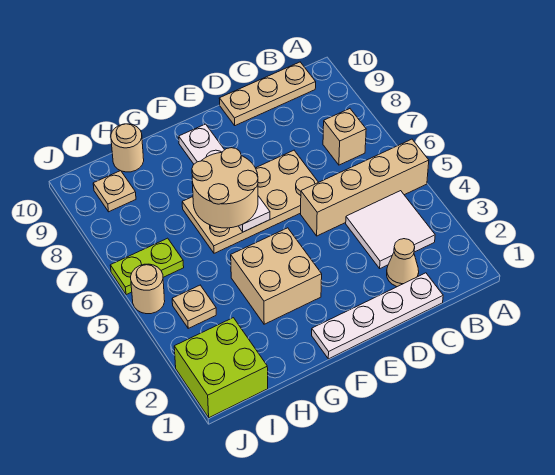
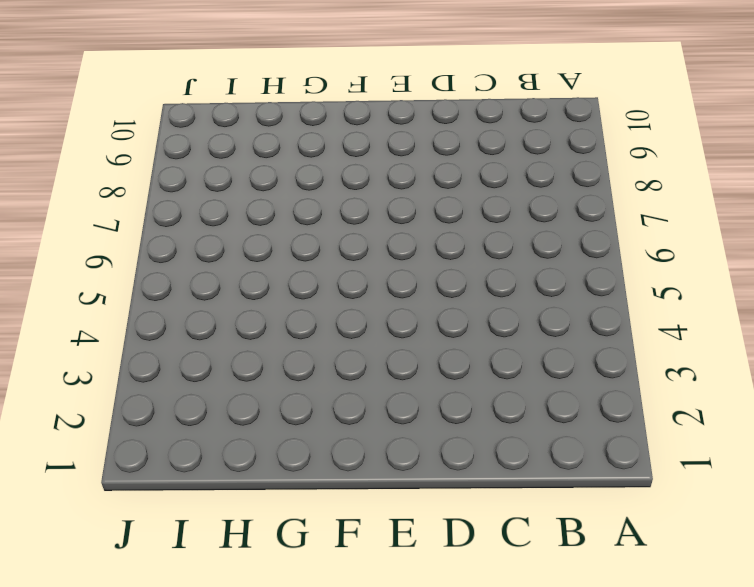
none -> tan brick A5:D5 level 1
none -> white tile B3:C4 level 1
none -> tan brick B7 level 1

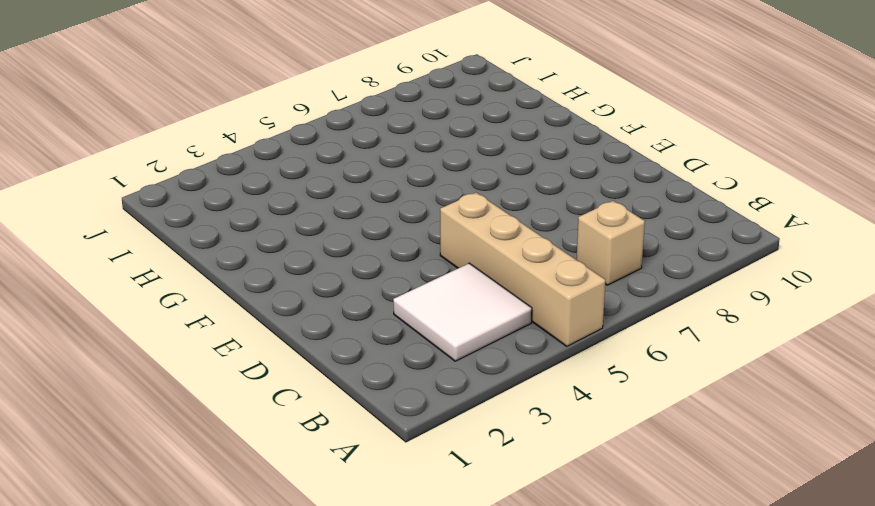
none -> tan plate B10:D10 level 1
none -> white plate C1:F1 level 1
none -> tan cone C2 level 1

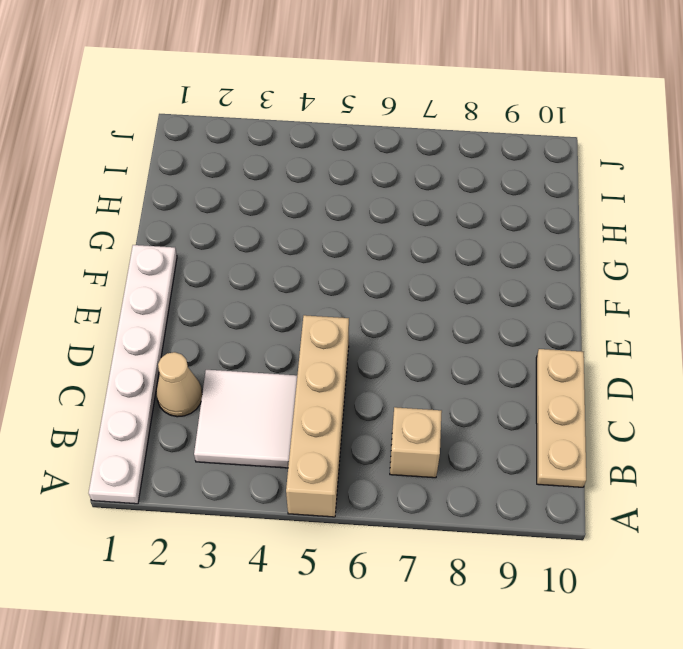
white plate A1:F1 level 1 -> white plate C1:F1 level 1
none -> tan plate D6:G7 level 1
none -> tan brick F3:G4 level 1
none -> tan round brick H10 level 1

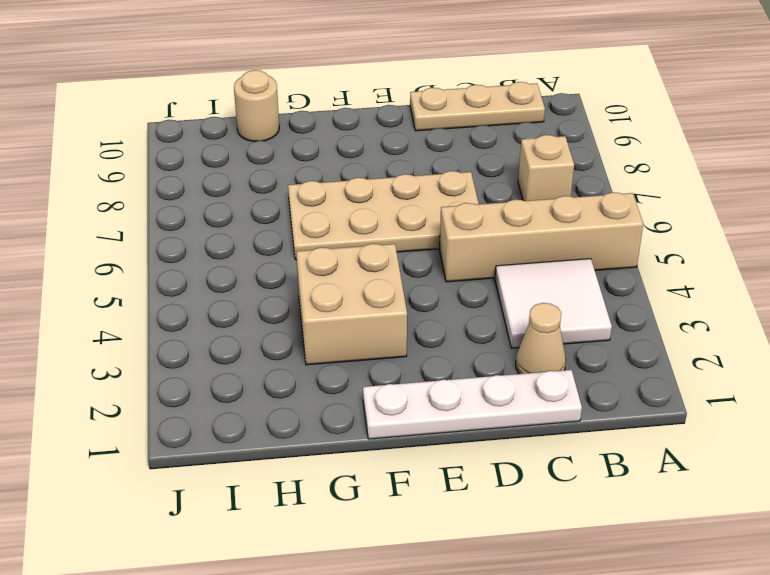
none -> lime brick I1:J2 level 1
none -> tan plate I4 level 1
none -> lime plate I6:J6 level 1

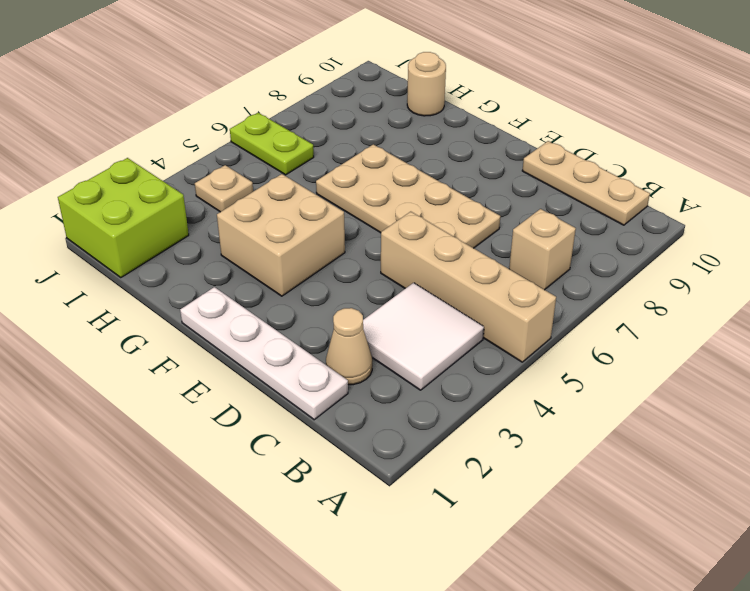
none -> tan plate I9 level 1
none -> tan round brick J5 level 1
none -> white plate F6:F9 level 2

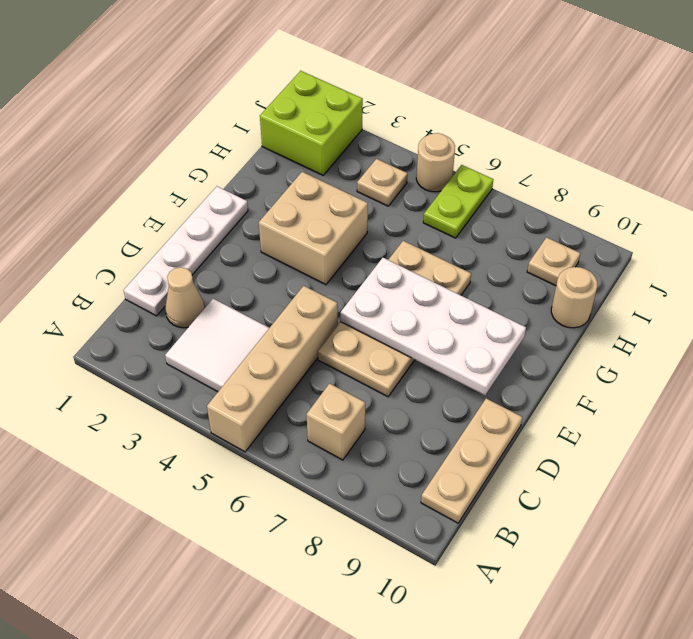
white plate E6:F9 level 2 -> white plate F6:F9 level 2
none -> tan round brick F6:G7 level 3

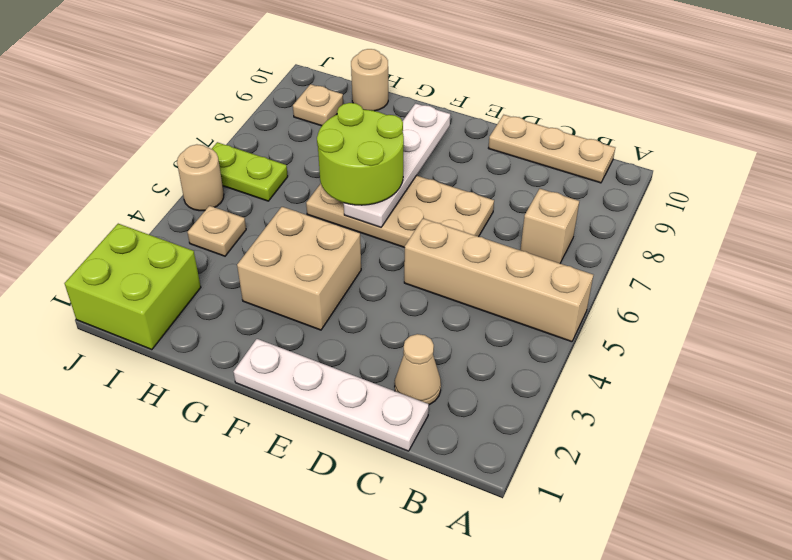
lime round brick F6:G7 level 3 -> tan round brick F6:G7 level 3
none -> white tile B3:C4 level 1

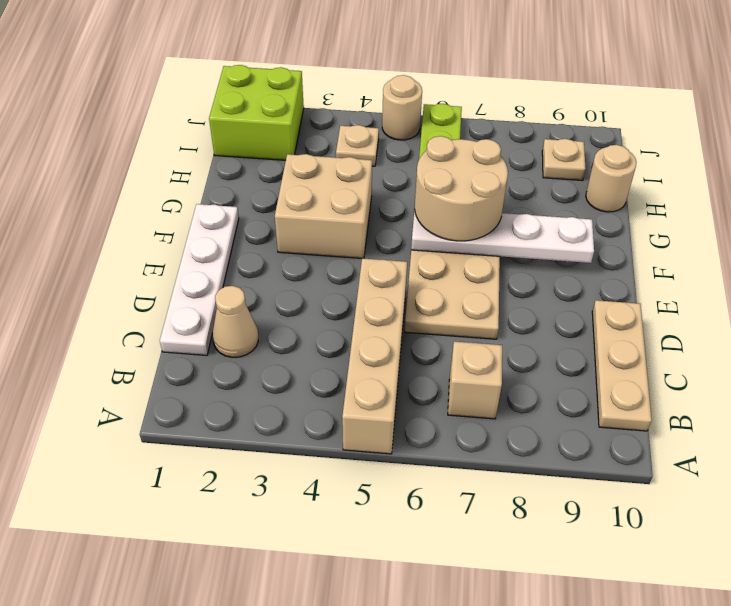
none -> white tile B3:C4 level 1

